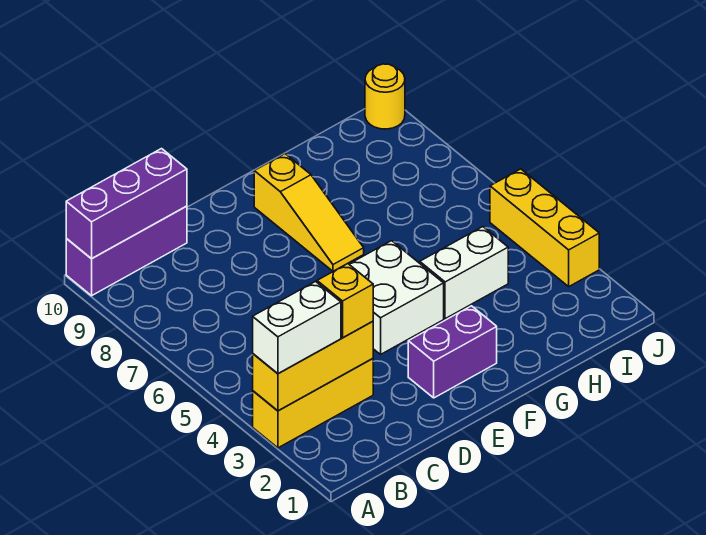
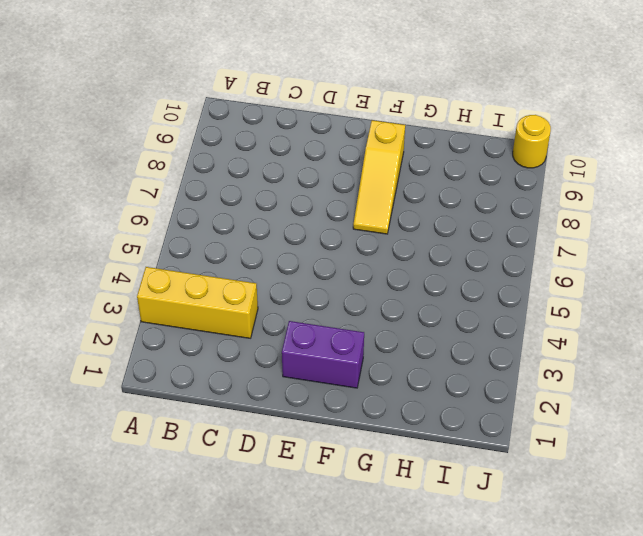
none -> purple brick A10:C10 level 1
none -> white brick E4:F5 level 1
none -> white brick G4:H4 level 1

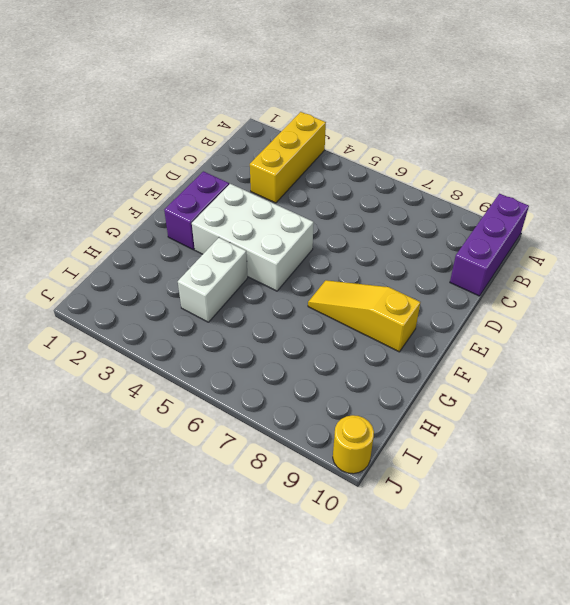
white brick E3:F5 level 1 -> white brick E4:F5 level 1
none -> yellow brick J3:J5 level 1
none -> yellow brick A3:C3 level 2
none -> purple brick A10:C10 level 2

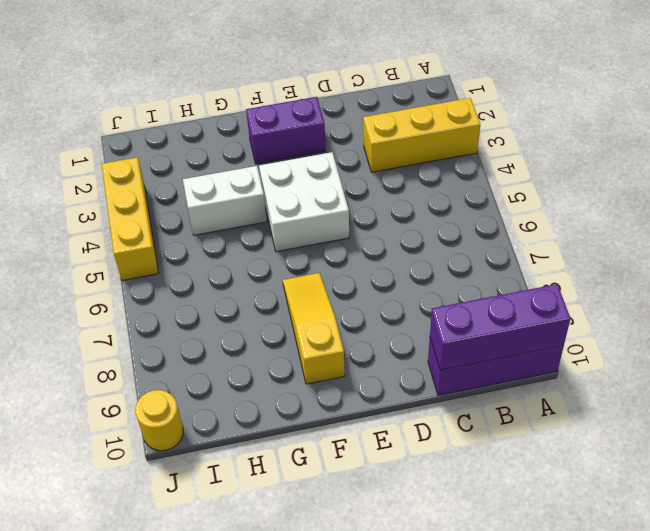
none -> yellow brick A3:C3 level 2
none -> white brick A3:B3 level 3
none -> yellow brick C3 level 3

